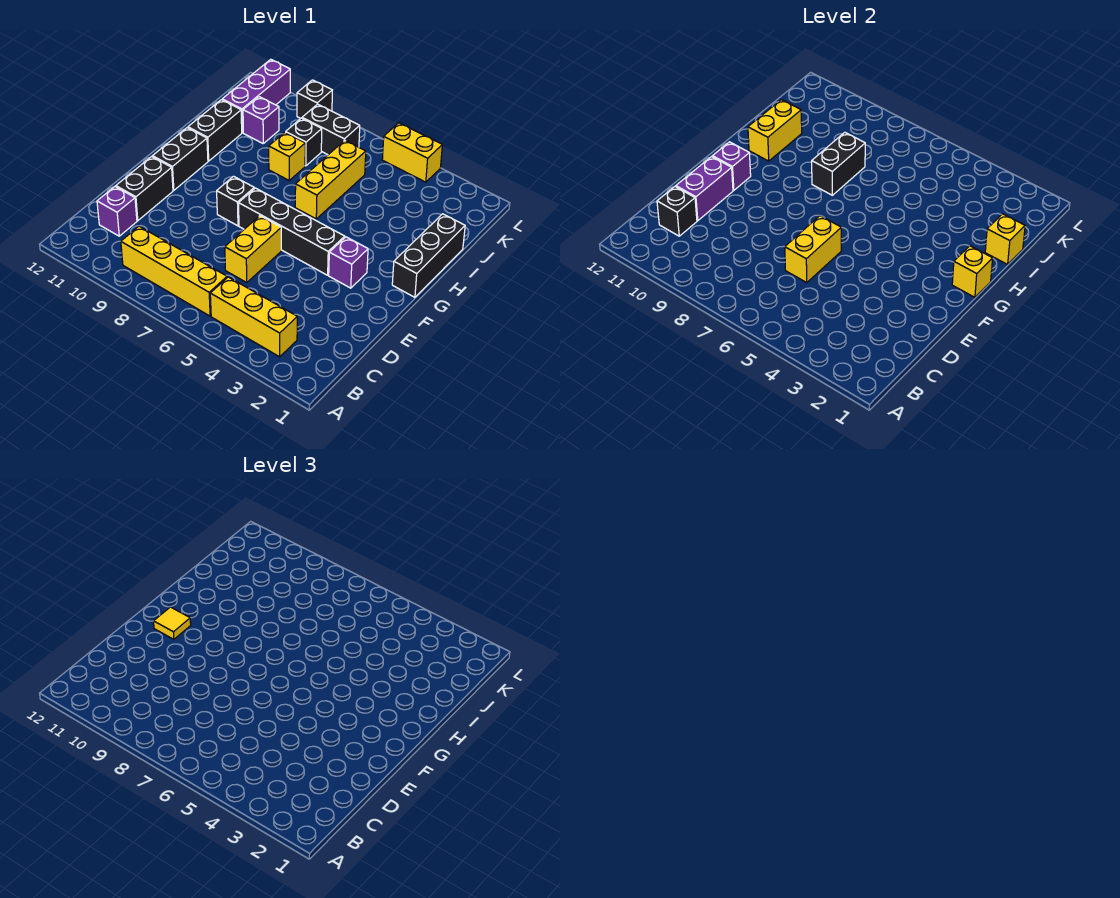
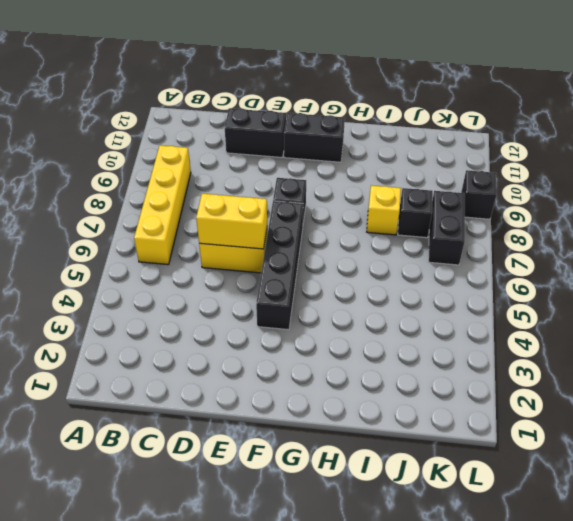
none -> yellow brick B3:B5 level 1
none -> purple brick C11 level 1
none -> purple brick F3 level 1

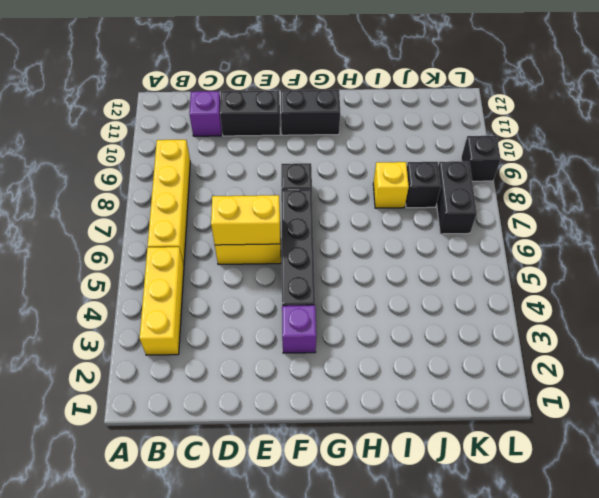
none -> black brick G1:I1 level 1
none -> yellow brick H6:J6 level 1
none -> black brick H11:I11 level 1

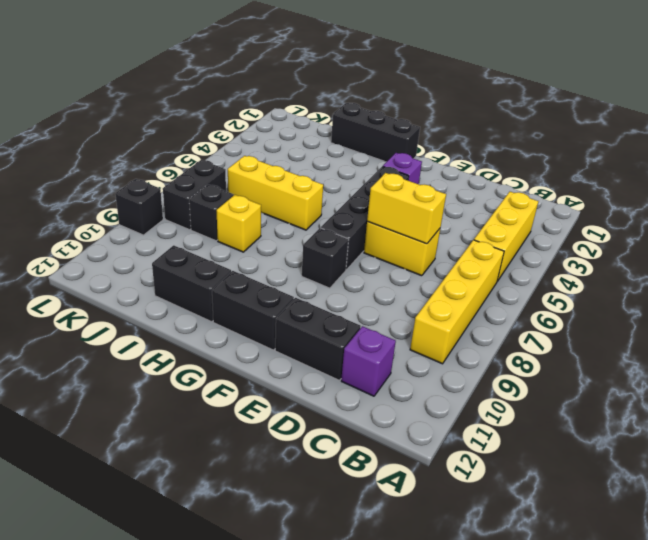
none -> purple brick J10 level 1
none -> purple brick J11:L11 level 1
none -> yellow brick L4:L5 level 1

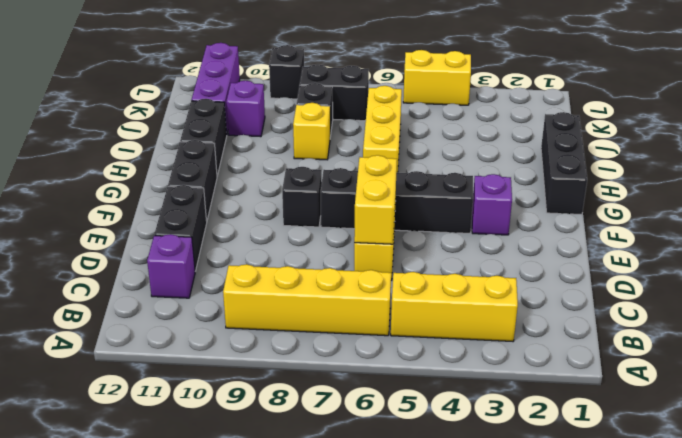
none -> black brick C11 level 2
none -> purple brick D11:E11 level 2
none -> purple brick F11 level 2

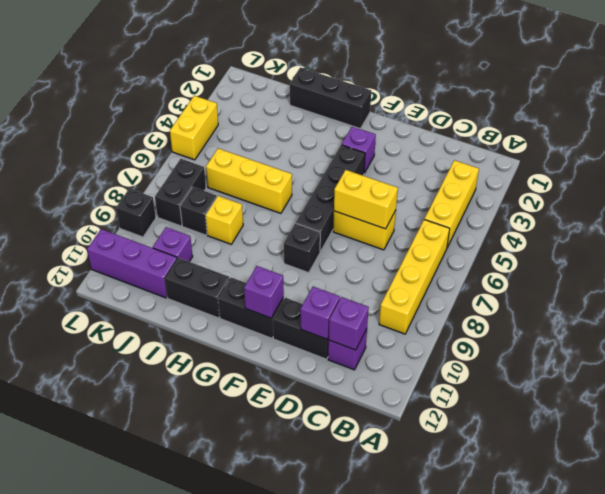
purple brick C11 level 2 -> black brick C11 level 2
purple brick D11 level 2 -> purple brick D11:E11 level 2
none -> yellow brick G1 level 2
none -> black brick H8:I8 level 2
none -> yellow brick H11:I11 level 2

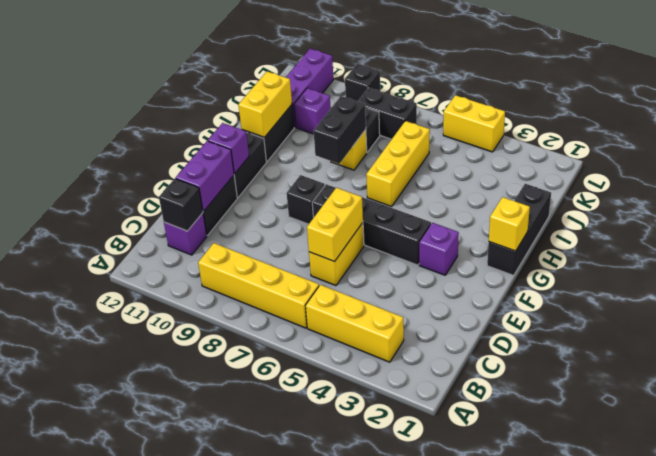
none -> yellow brick I1 level 2
none -> yellow tile F11 level 3

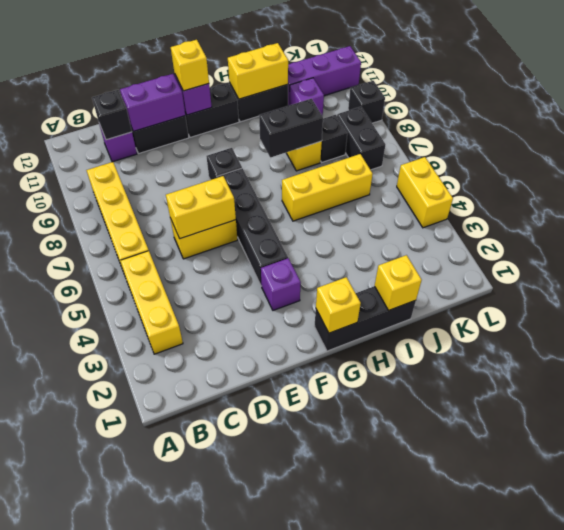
yellow brick F11 level 3 -> yellow tile F11 level 3

